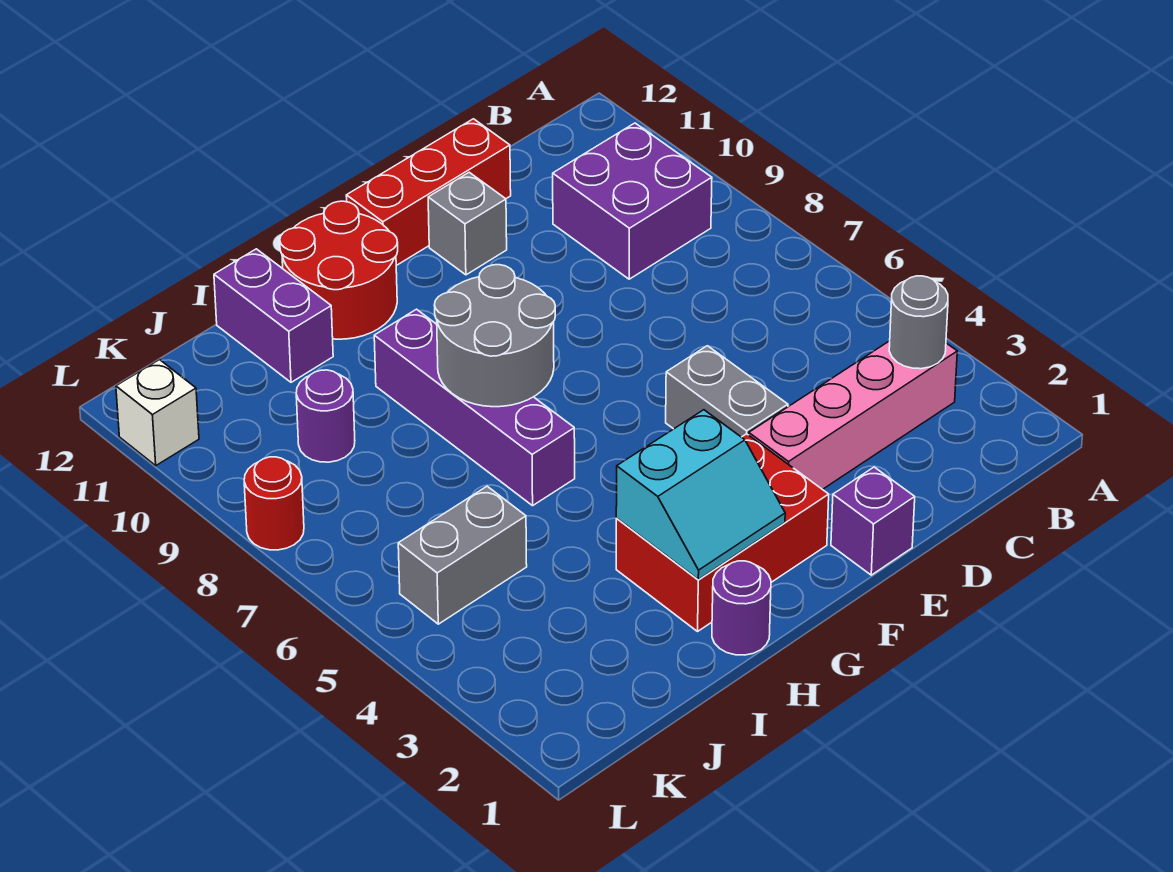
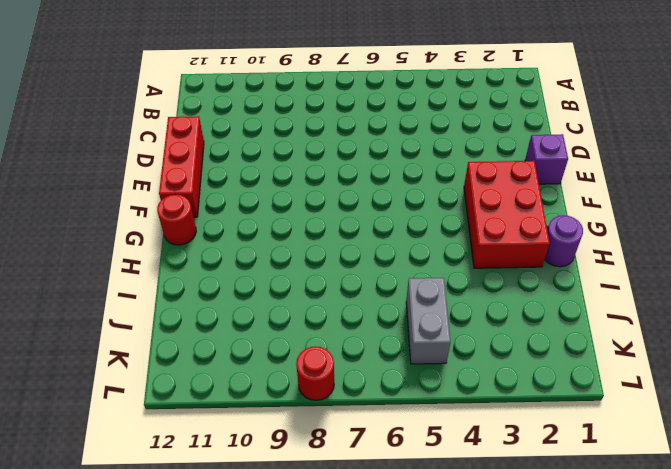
red round brick G12 level 1 -> red round brick G11:H12 level 1
none -> pink brick B3:E3 level 1
none -> purple brick B9:C10 level 1
none -> grey brick E4:E5 level 1

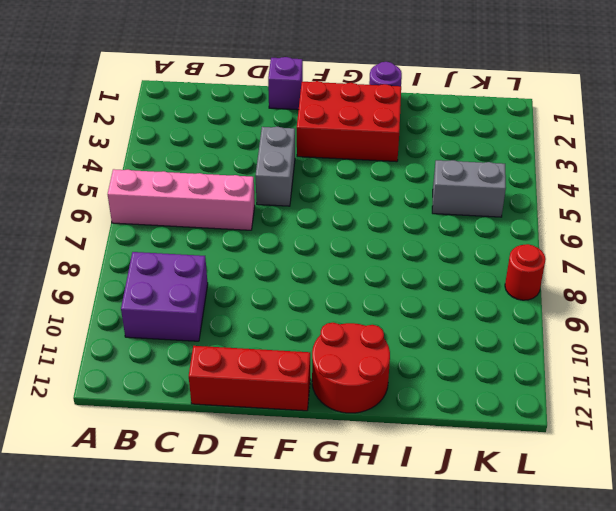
pink brick A6:D6 level 1 -> pink brick B3:E3 level 1
none -> grey brick E11 level 1
none -> purple brick H6:H9 level 1
none -> purple brick I11:I12 level 1

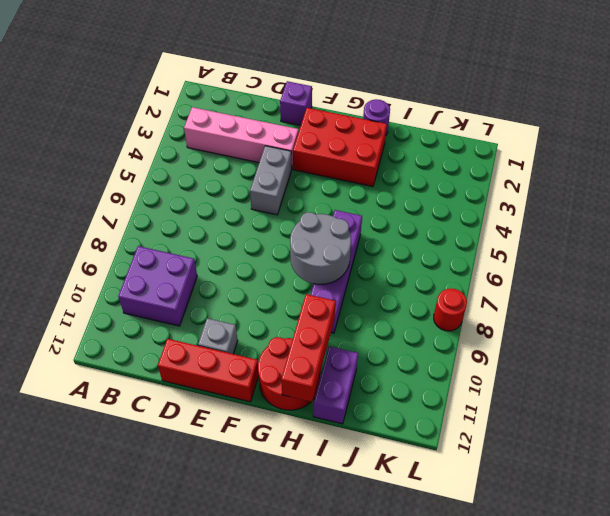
red brick H10:H12 level 2 -> none
none -> grey brick J5:K5 level 1
none -> purple round brick J9 level 1
none -> white brick L11 level 1

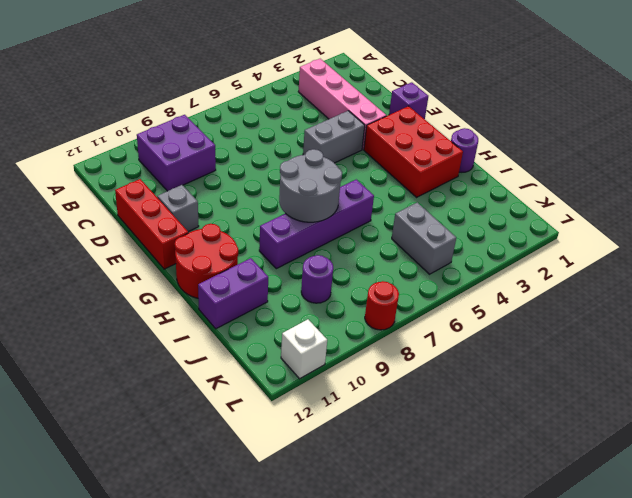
none -> grey round brick B3 level 2
none -> cyan slope G2:H3 level 2 top 3

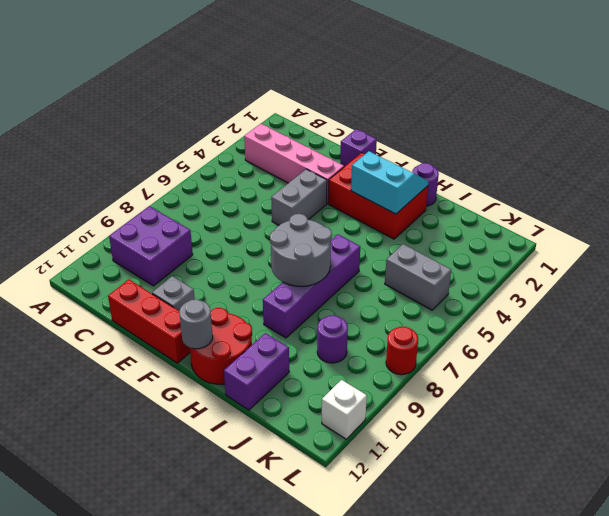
grey round brick G12 level 2 -> grey round brick B3 level 2

